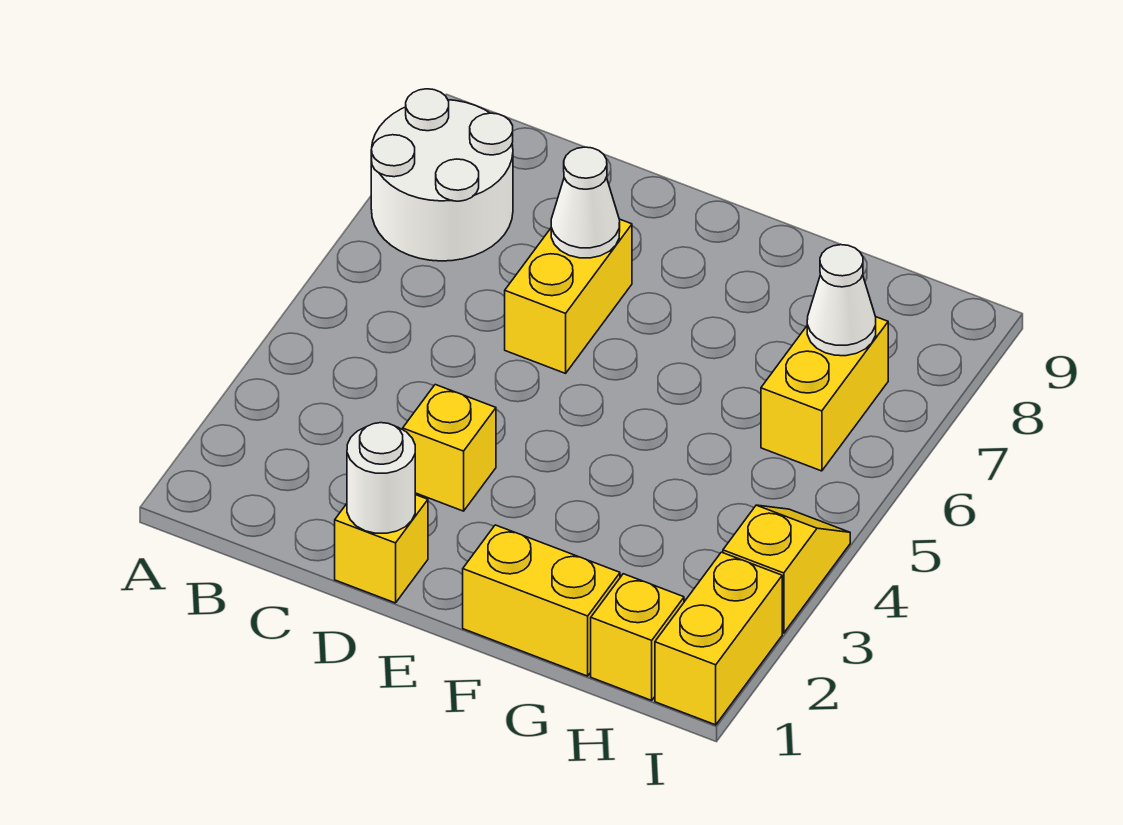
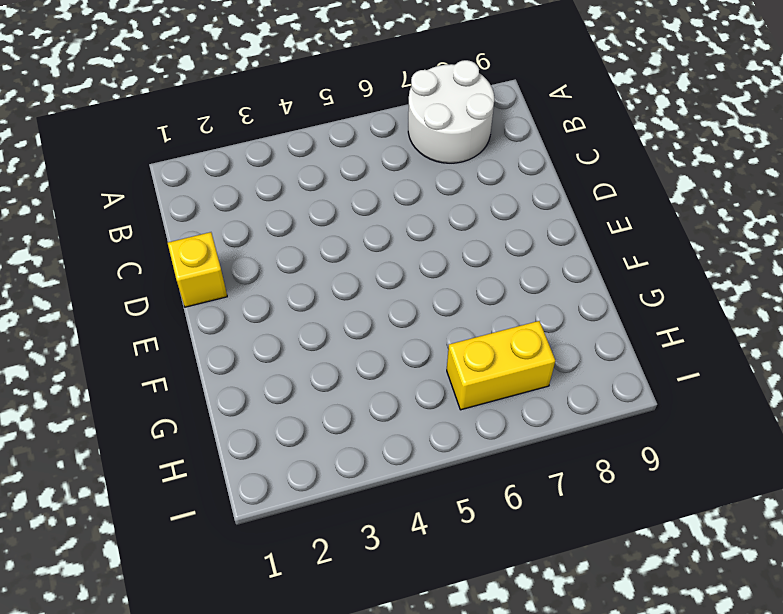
none -> yellow brick D3 level 1
none -> yellow brick D6:D7 level 1
none -> yellow brick F1:G1 level 1

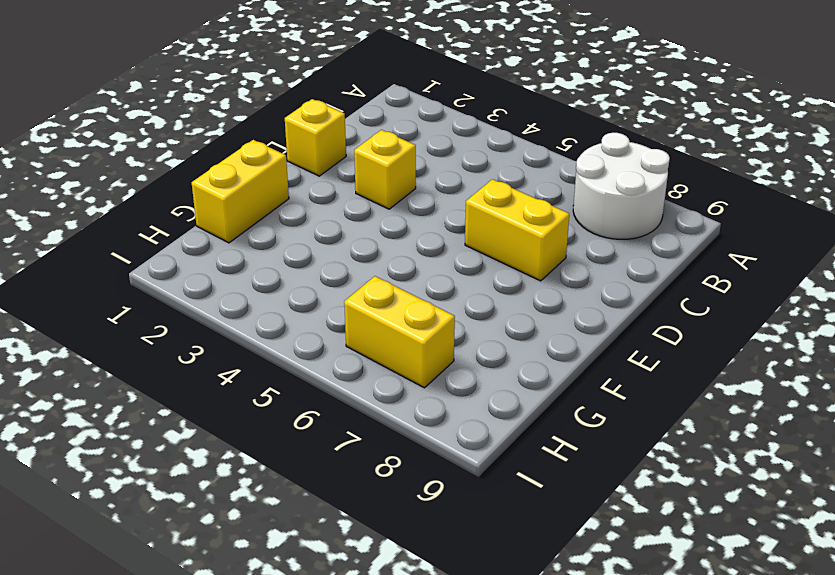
none -> yellow brick H1 level 1
none -> yellow brick I1:I2 level 1
none -> yellow slope I3:I4 level 1 top 3

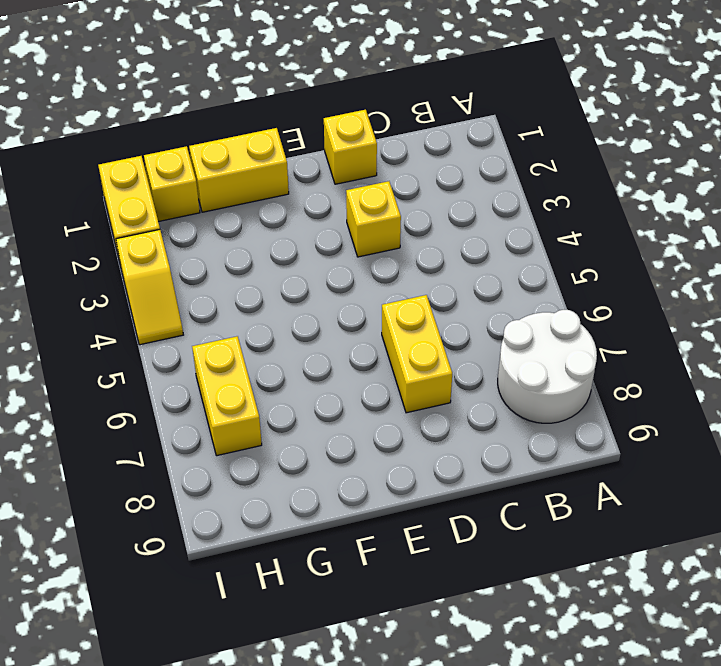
none -> white round brick D1 level 2
none -> white cone D7 level 2
none -> white cone H7 level 2

